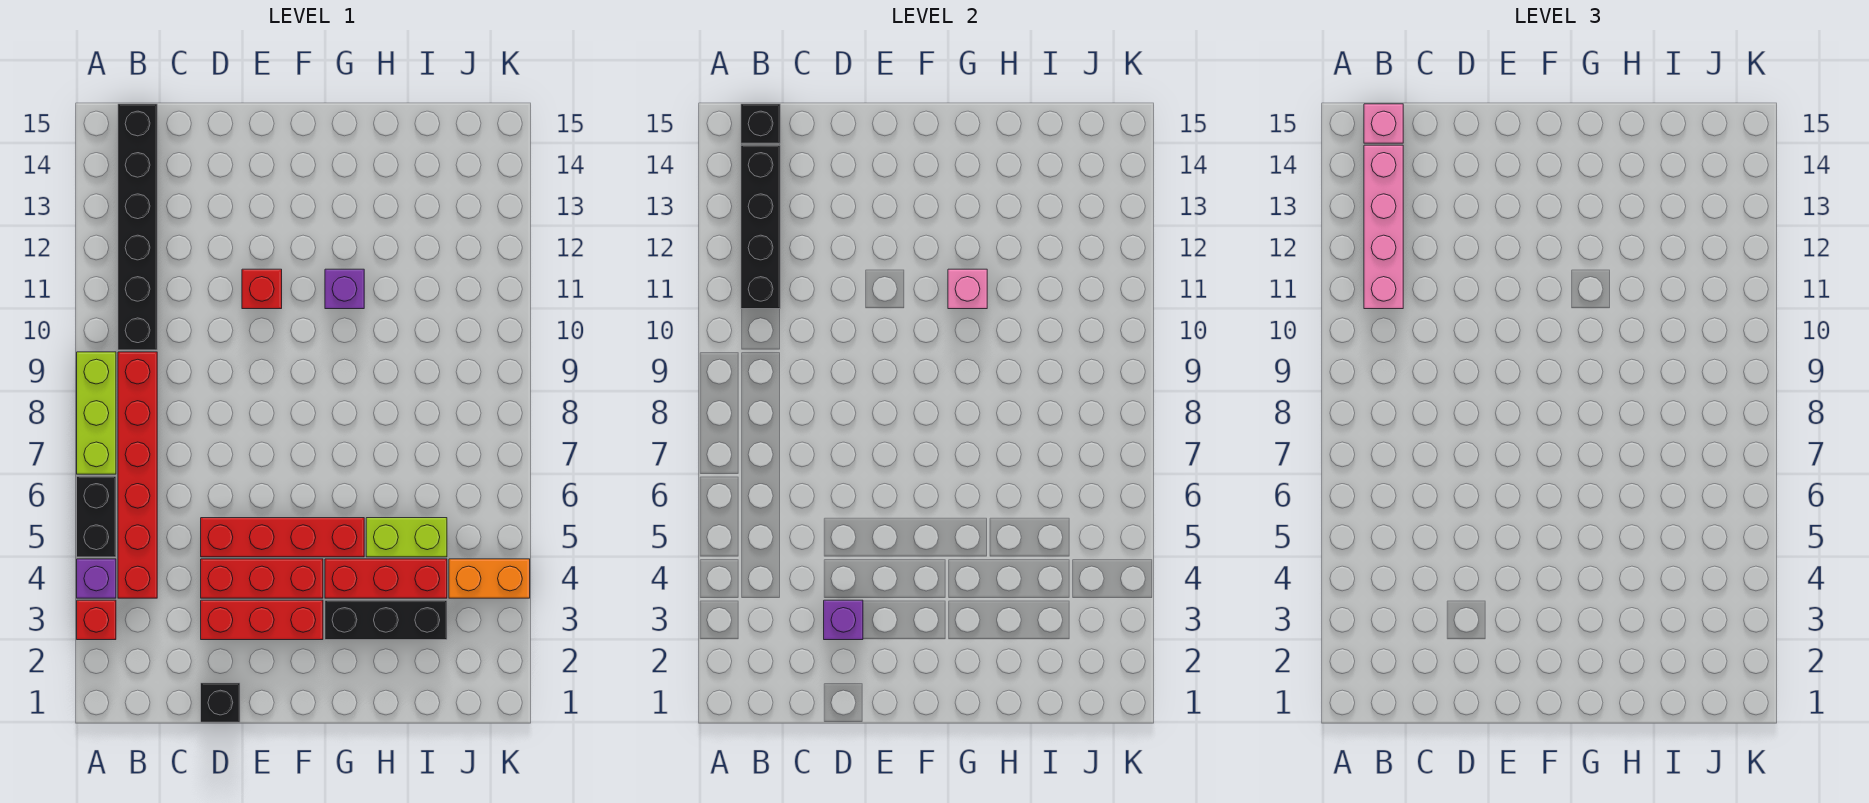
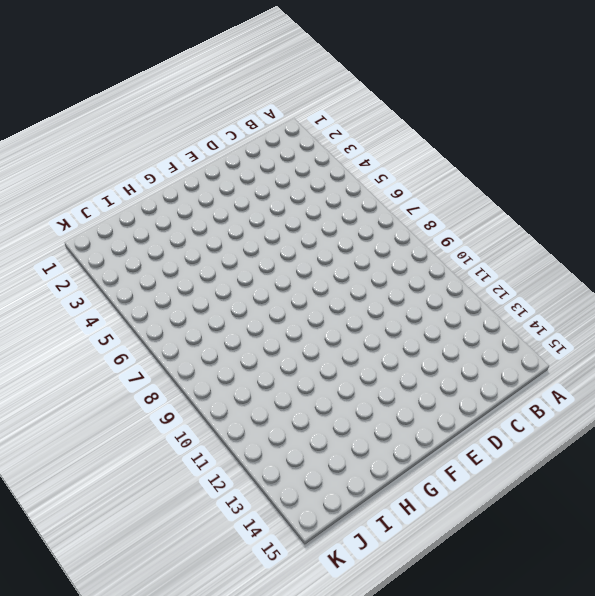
none -> red brick A3 level 1
none -> purple brick A4 level 1
none -> black brick A5:A6 level 1

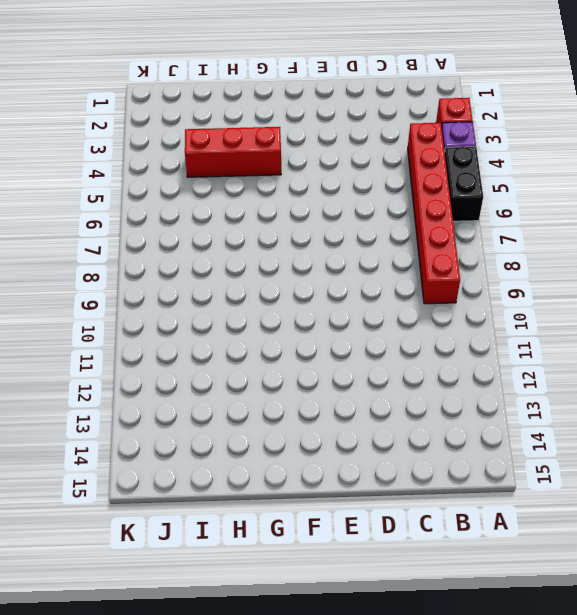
none -> lime brick A7:A9 level 1
none -> black brick B10:B15 level 1
none -> black brick D1 level 1

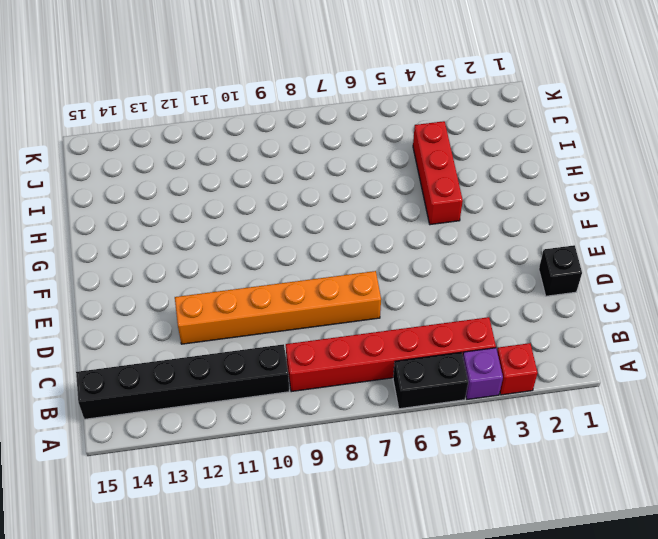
orange brick D7:D12 level 1 -> none
none -> lime brick A7:A9 level 1
none -> red brick D3:F3 level 1
none -> red brick D4:F4 level 1

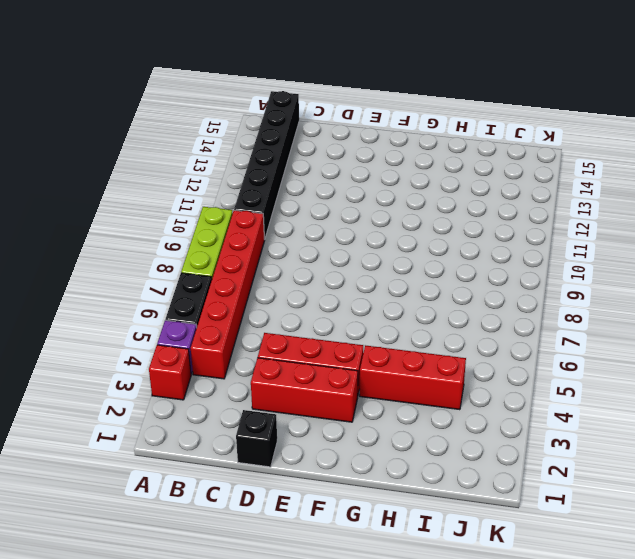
none -> red brick D5:G5 level 1
none -> red brick E11 level 1
none -> black brick G3:I3 level 1

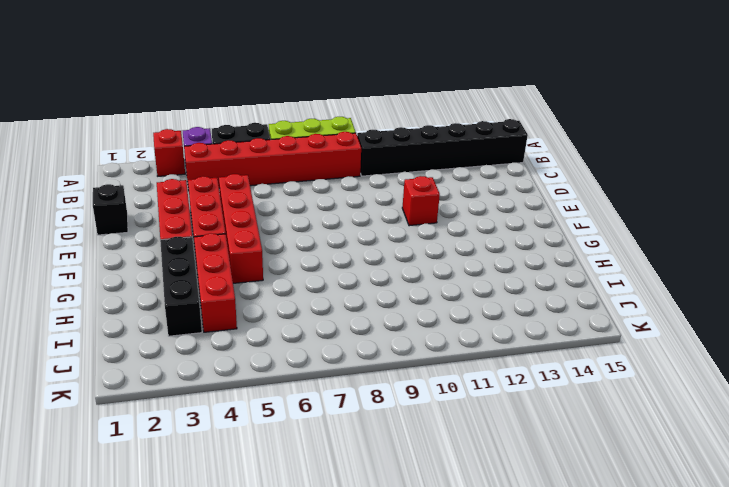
none -> purple brick G11 level 1
none -> lime brick H5:I5 level 1
none -> orange brick J4:K4 level 1

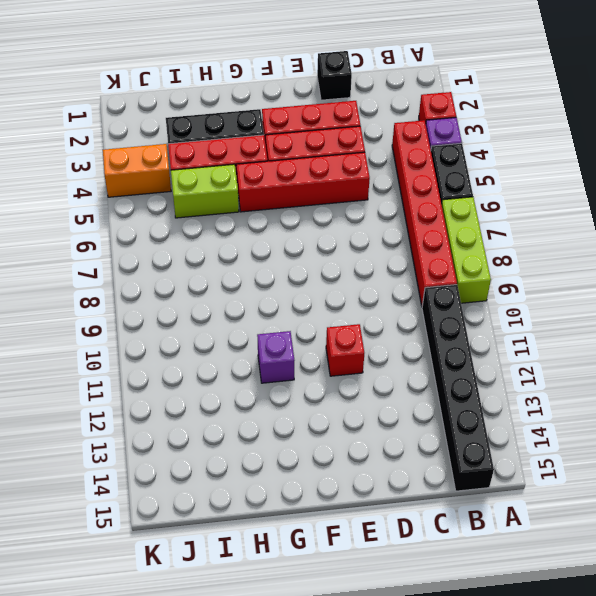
none -> black brick B11:B14 level 2
none -> black brick B15 level 2
none -> purple brick D3 level 2

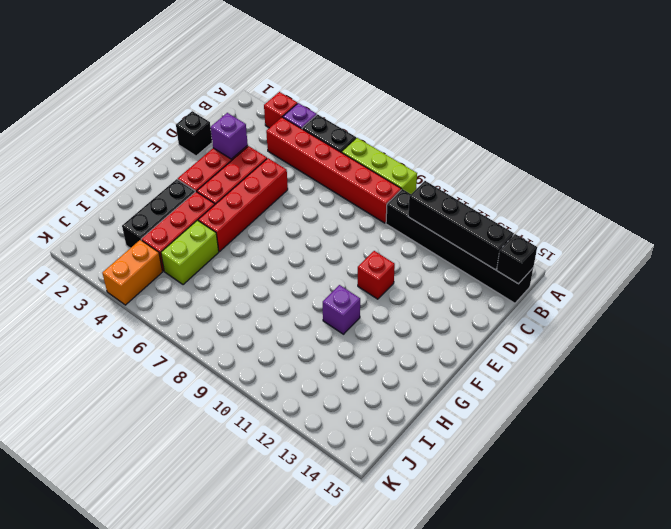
none -> pink brick G11 level 2
none -> pink brick B11:B14 level 3
none -> pink brick B15 level 3

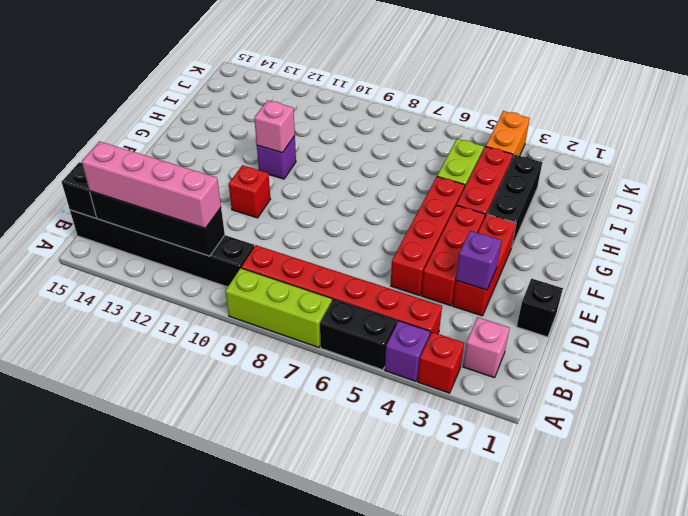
pink brick B2 level 1 -> pink brick B15 level 3

